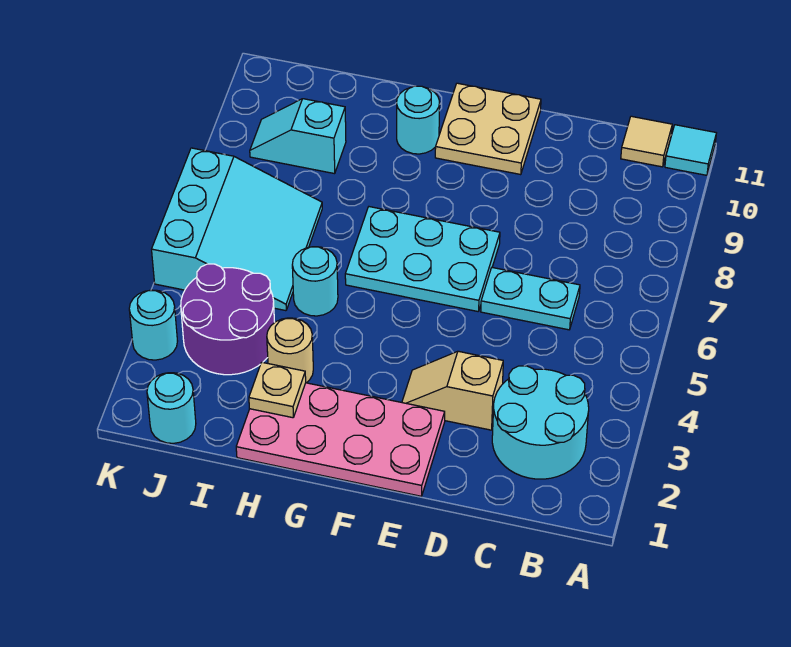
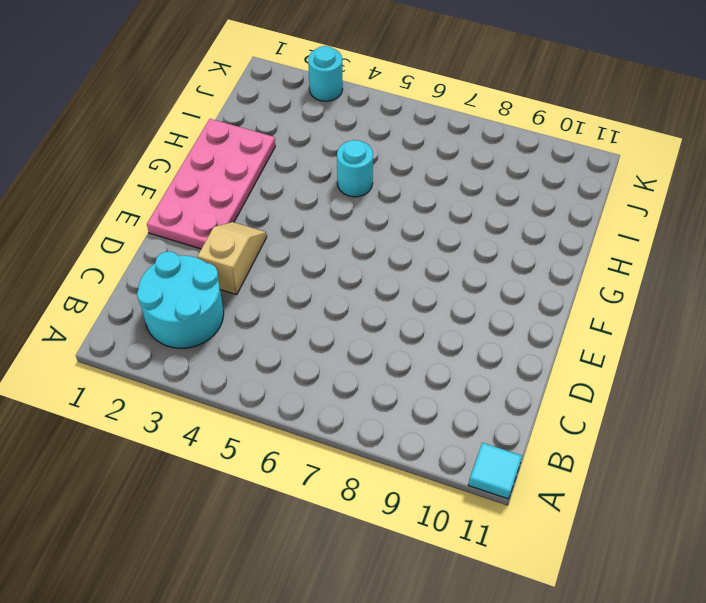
none -> tan tile B11 level 1
none -> cyan plate C6:D6 level 1
none -> cyan plate E6:G7 level 1

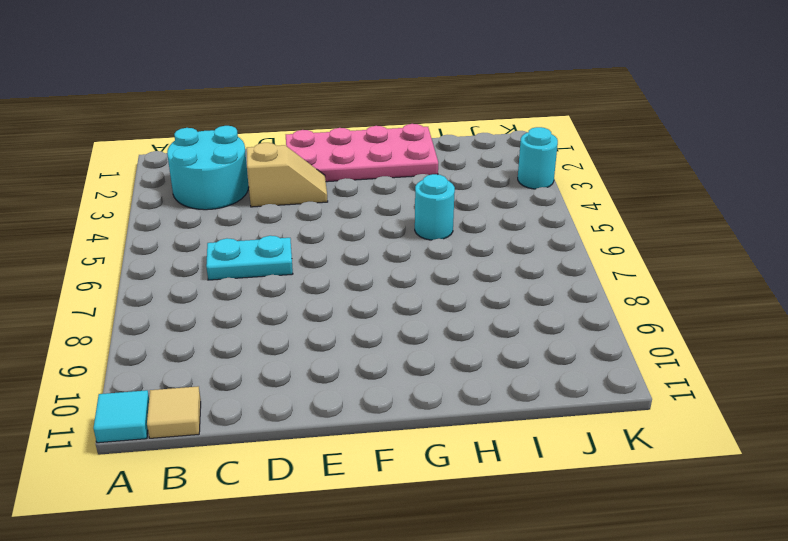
none -> cyan plate E6:G7 level 1
none -> tan plate E10:F11 level 1
none -> cyan round brick G10 level 1

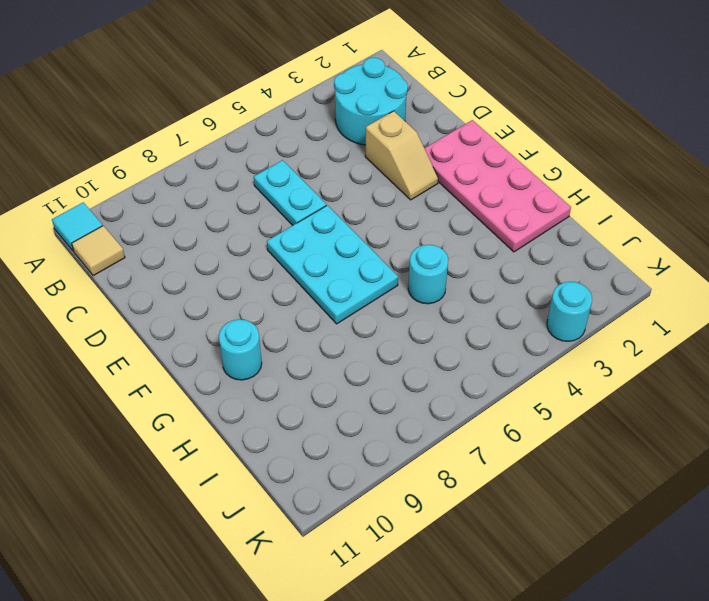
none -> tan plate E10:F11 level 1
none -> tan round brick H3 level 1
none -> purple round brick I3:J4 level 1

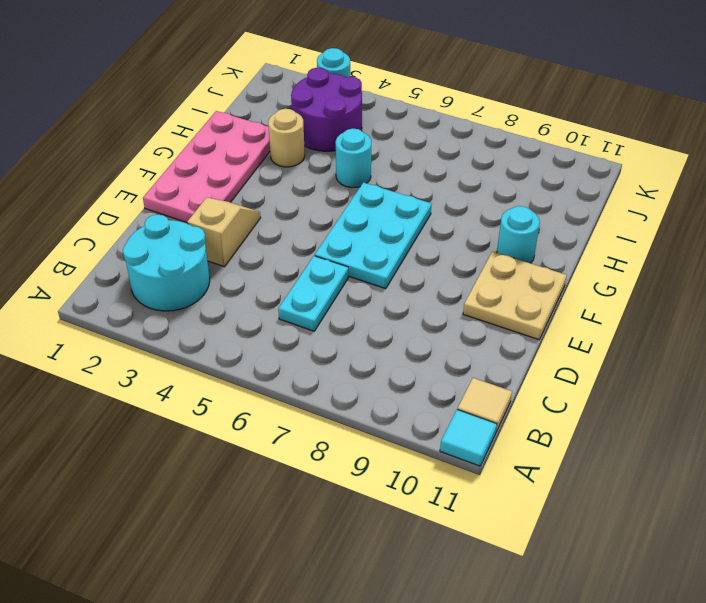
none -> cyan slope I5:K7 level 1 top K
none -> cyan slope I9:J9 level 1 top I
none -> cyan round brick J1 level 1

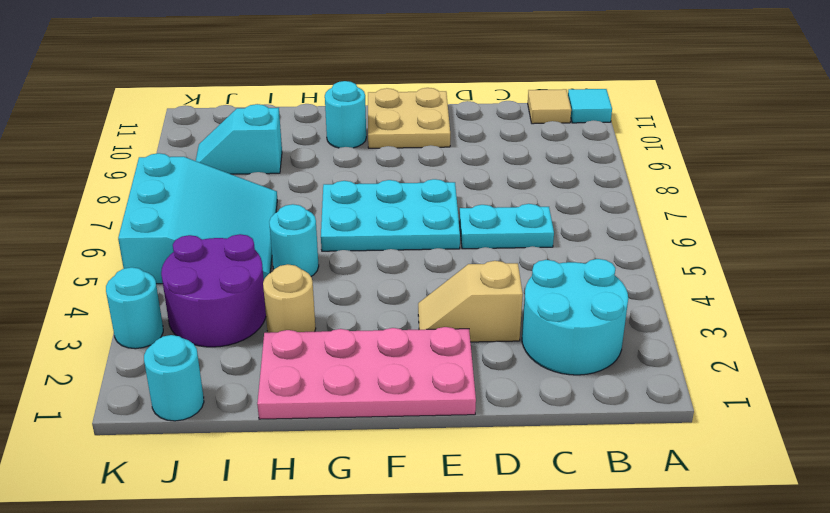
none -> tan plate H2 level 2

